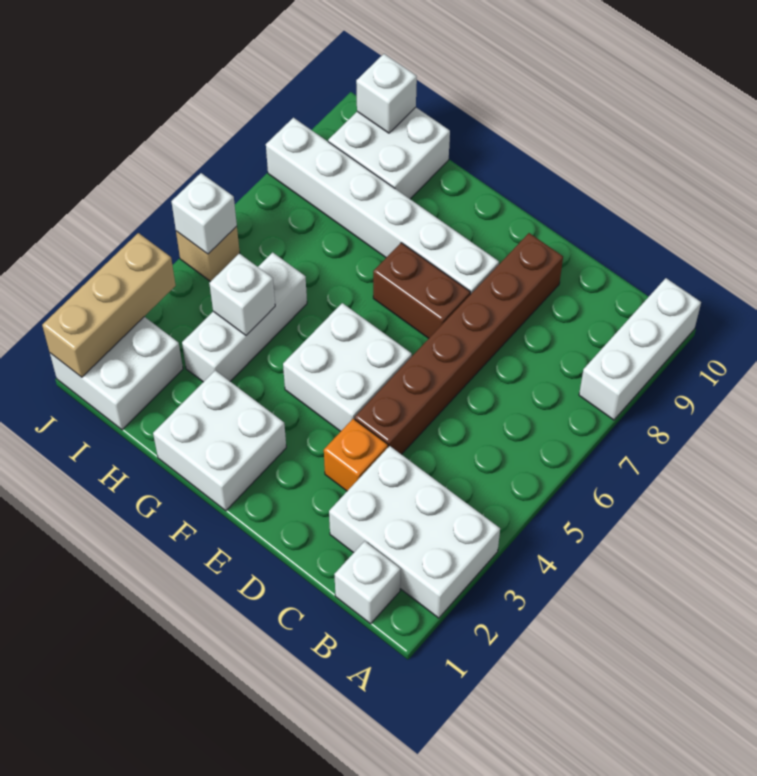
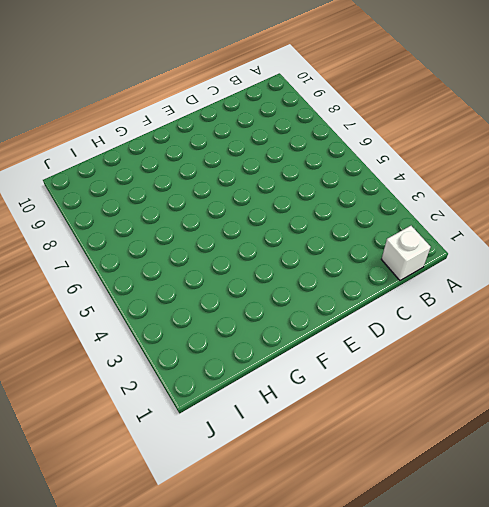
none -> white brick A2:C3 level 1
none -> white brick A8:A10 level 1
none -> orange brick D3 level 1

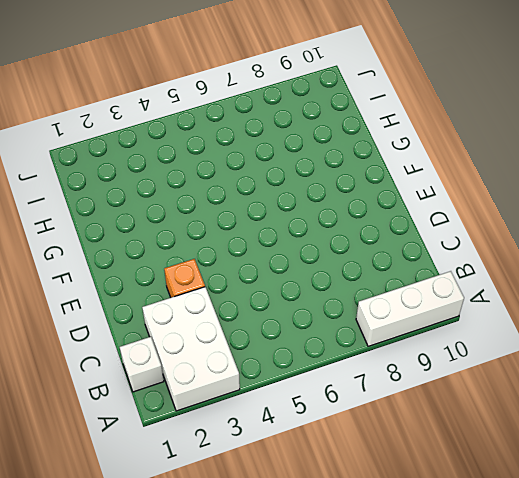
none -> brown brick D4:D9 level 1
none -> white brick E4:F5 level 1
none -> brown brick E7:F7 level 1

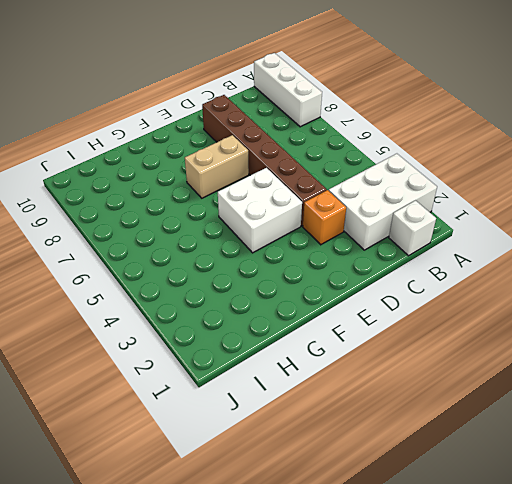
tan brick E7:F7 level 1 -> brown brick E7:F7 level 1
none -> white brick E8:J8 level 1
none -> white brick F1:G2 level 1
none -> white brick H3:H5 level 1

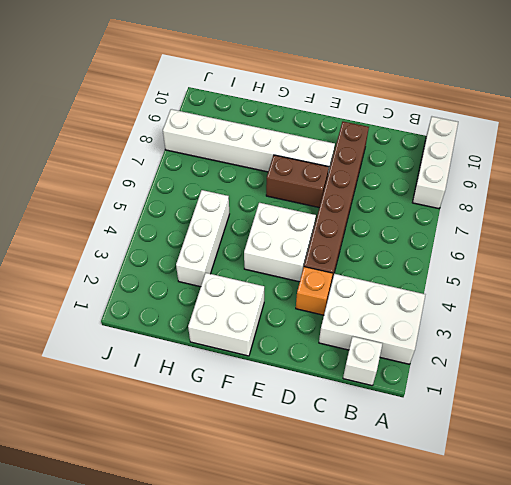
none -> white brick H9:I10 level 1
none -> white brick I1:J2 level 1
none -> tan brick J5 level 1

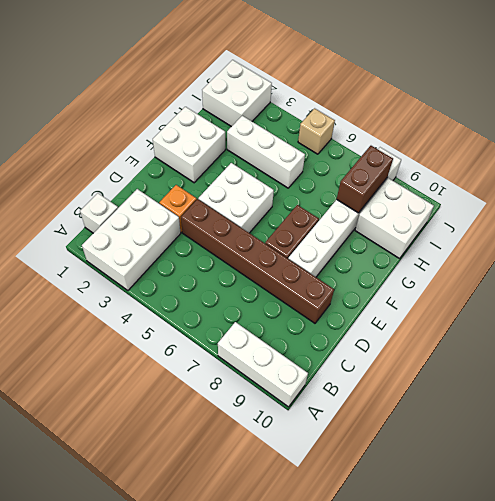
brown brick H8:I8 level 2 -> none
none -> white brick H4 level 2
none -> white brick I10 level 2
none -> tan brick J1:J3 level 2

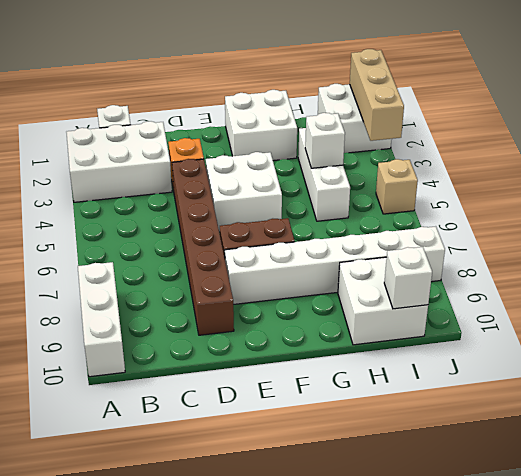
none -> white brick J5 level 2

